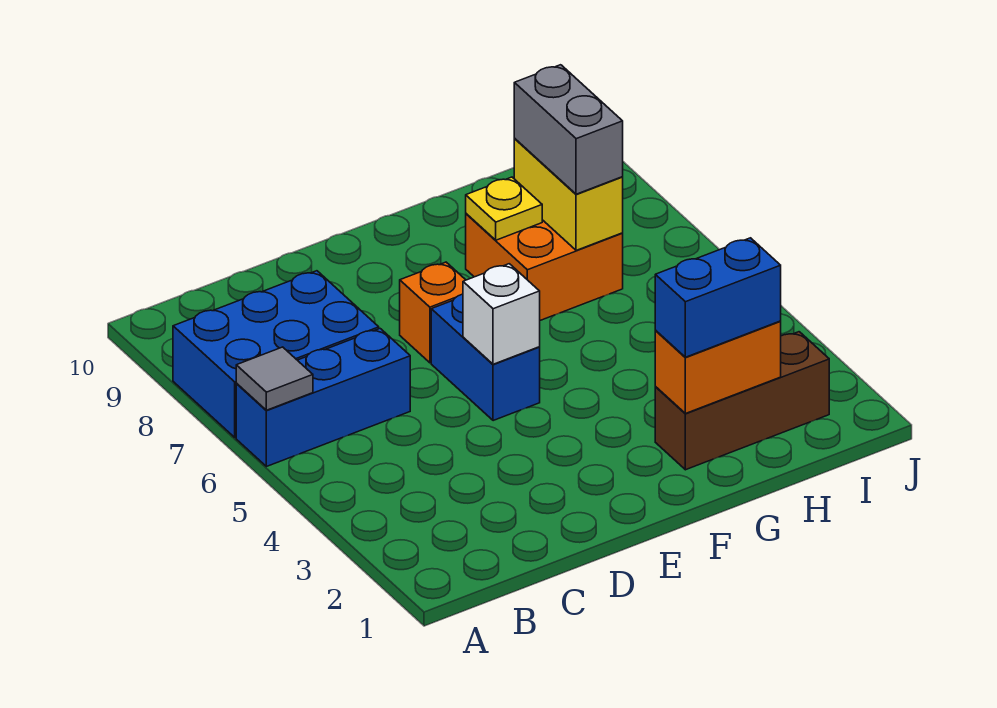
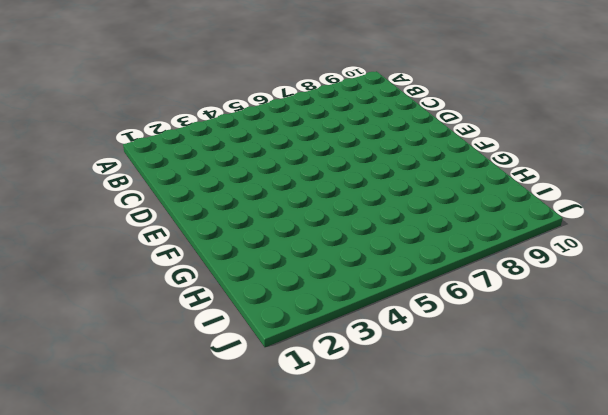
none -> blue brick A6:C6 level 1
none -> blue brick A7:C8 level 1
none -> blue brick E5:E6 level 1

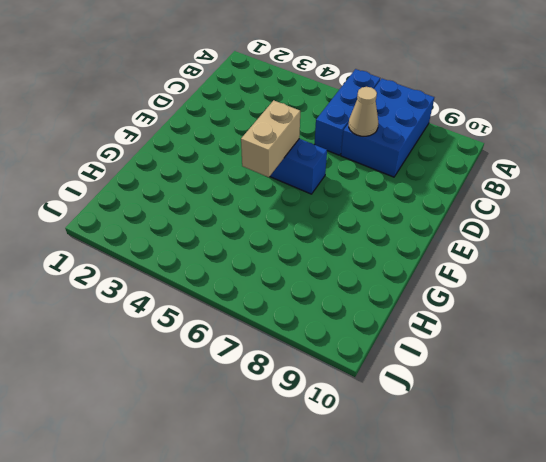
tan cone C7 level 2 -> none
tan brick E5:F5 level 2 -> white brick E5 level 2
none -> orange brick E7 level 1
none -> brown brick G2:I2 level 1
none -> orange brick G7:H8 level 1

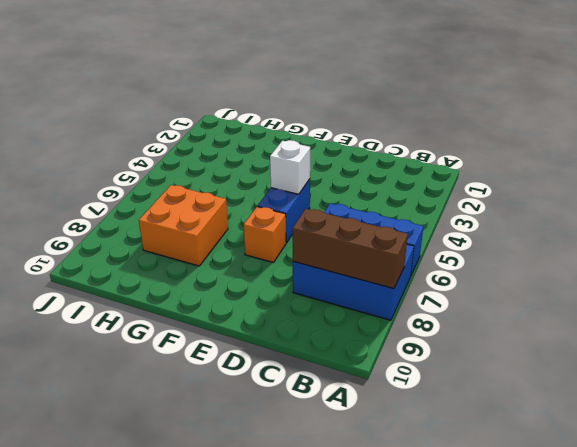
brown brick A8:C8 level 2 -> brown brick G2:I2 level 1
none -> grey tile A6 level 2
none -> orange brick G2:H2 level 2
none -> yellow plate G8 level 2

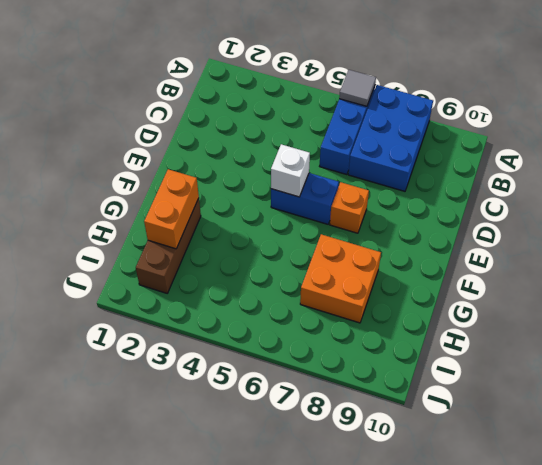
none -> yellow plate G8 level 2
none -> yellow brick H7:H8 level 2
none -> blue brick G2:H2 level 3

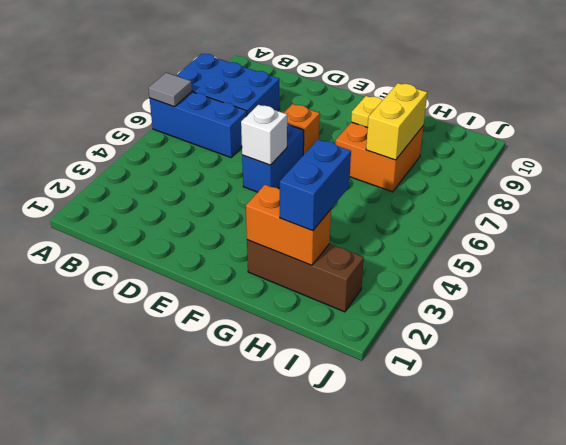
blue brick H2:H3 level 3 -> blue brick G2:H2 level 3
none -> grey brick H7:H8 level 3

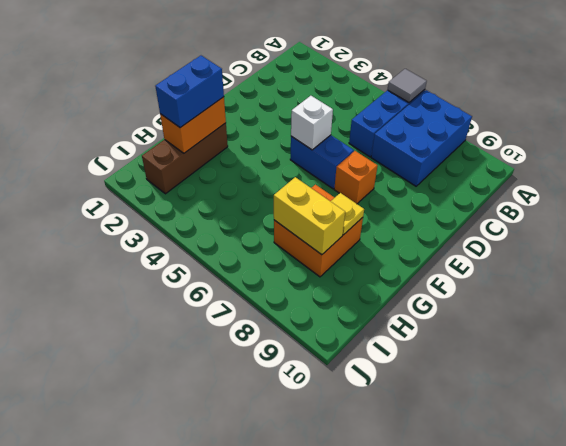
none -> grey brick H7:H8 level 3

